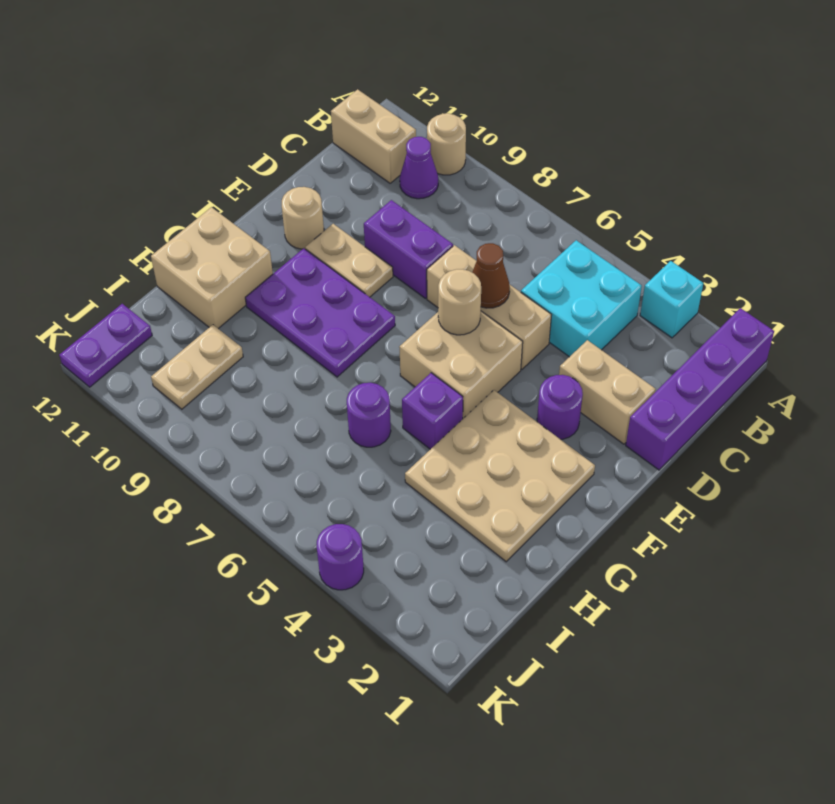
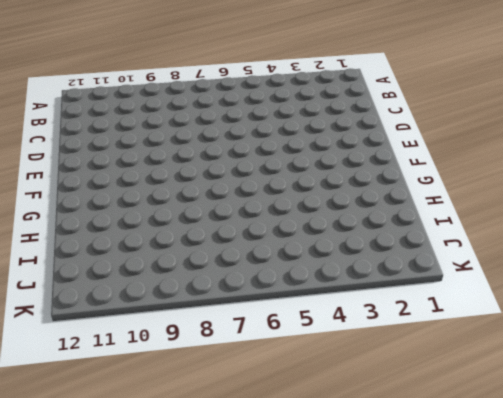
none -> purple brick A1:D1 level 1
none -> cyan brick A3 level 1
none -> tan round brick A10 level 1

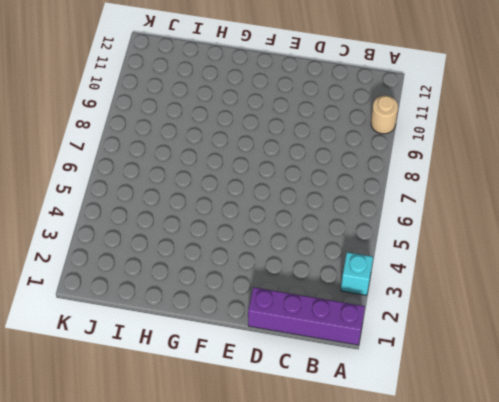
none -> cyan brick B4:C5 level 1
none -> purple cone B10 level 1
none -> tan brick B11:B12 level 1

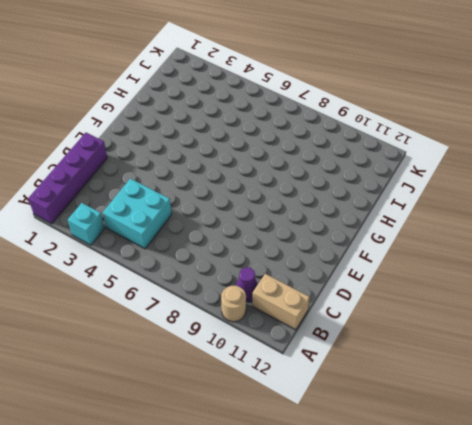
none -> tan brick D2:D3 level 1
none -> tan brick D5:D7 level 1
none -> purple brick D8:D9 level 1

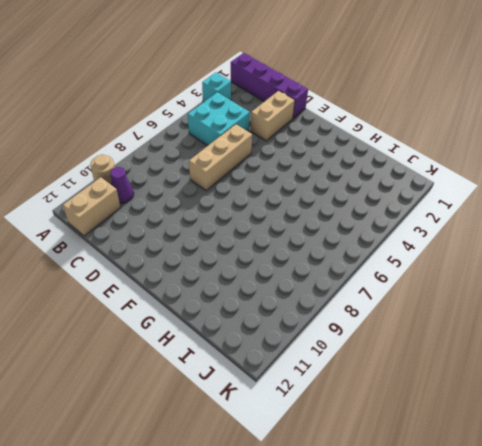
none -> purple brick D8:D9 level 1
none -> purple round brick E3 level 1
none -> tan brick E5:F6 level 1

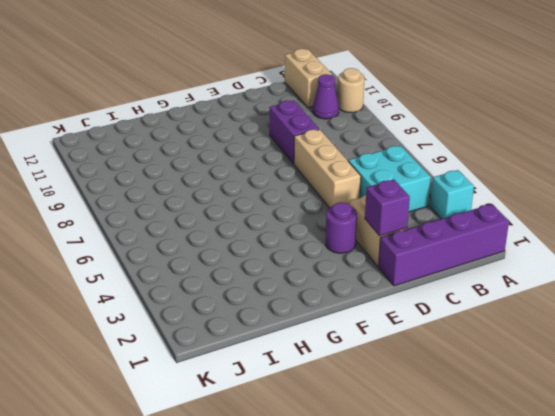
purple brick D2 level 2 -> purple brick G5 level 1
none -> tan brick E5:F6 level 1
none -> tan plate E9:E10 level 1
none -> tan round brick E11 level 1

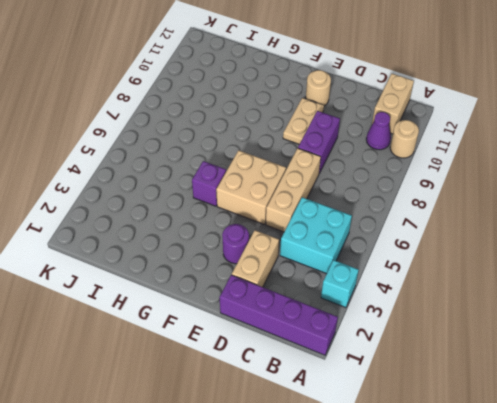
none -> tan plate F2:H4 level 1
none -> purple plate F8:G10 level 1
none -> tan brick G11:H12 level 1

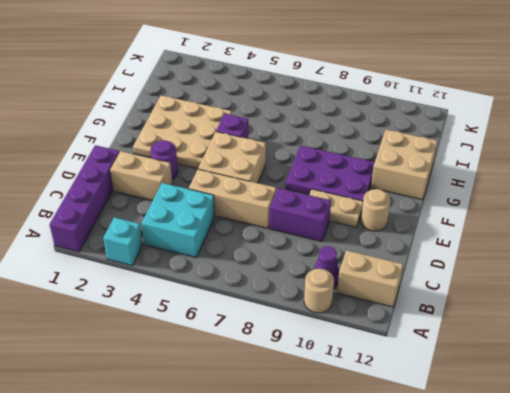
none -> purple round brick H6 level 1
none -> tan plate I10:J10 level 1
none -> purple plate J12:K12 level 1

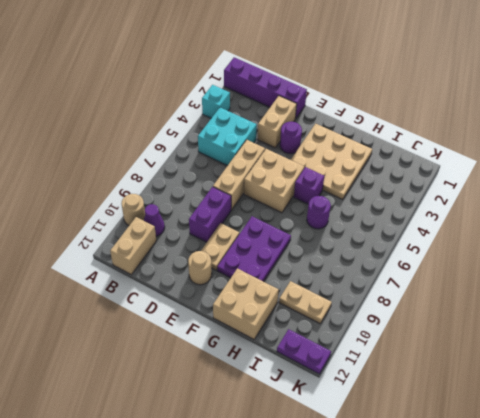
none -> purple round brick K4 level 1
none -> brown cone D6 level 2
none -> tan round brick E6 level 2

